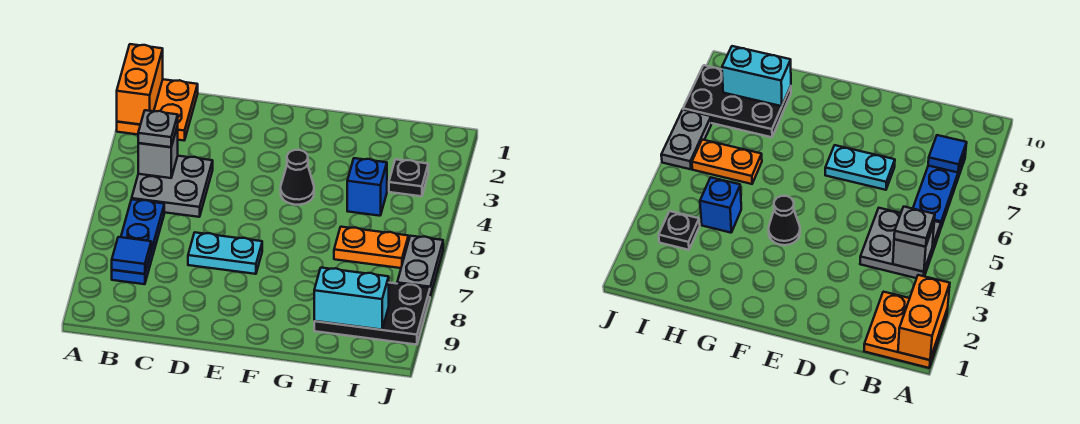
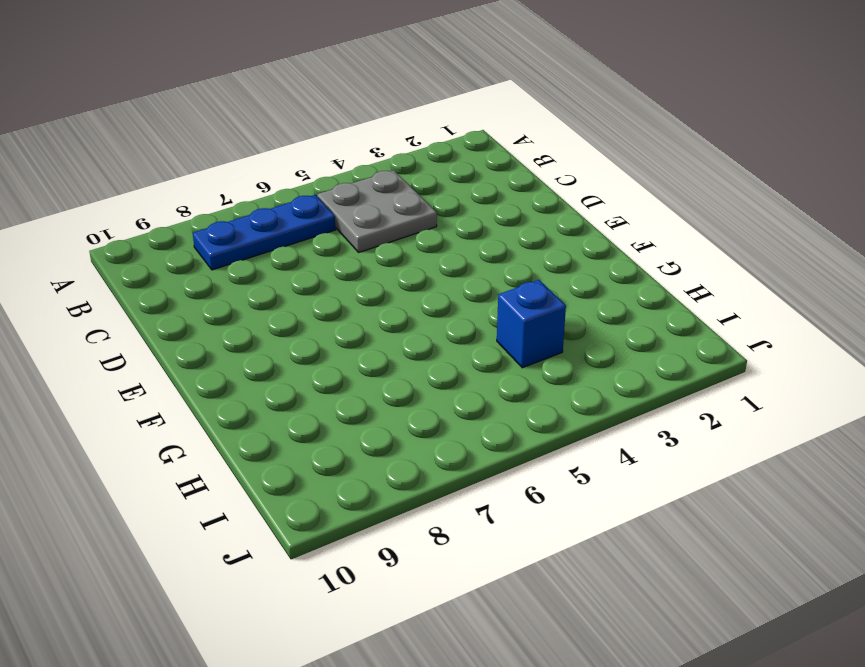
none -> orange plate A1:B2 level 1
none -> cyan plate D7:E7 level 1
none -> black cone F4 level 1

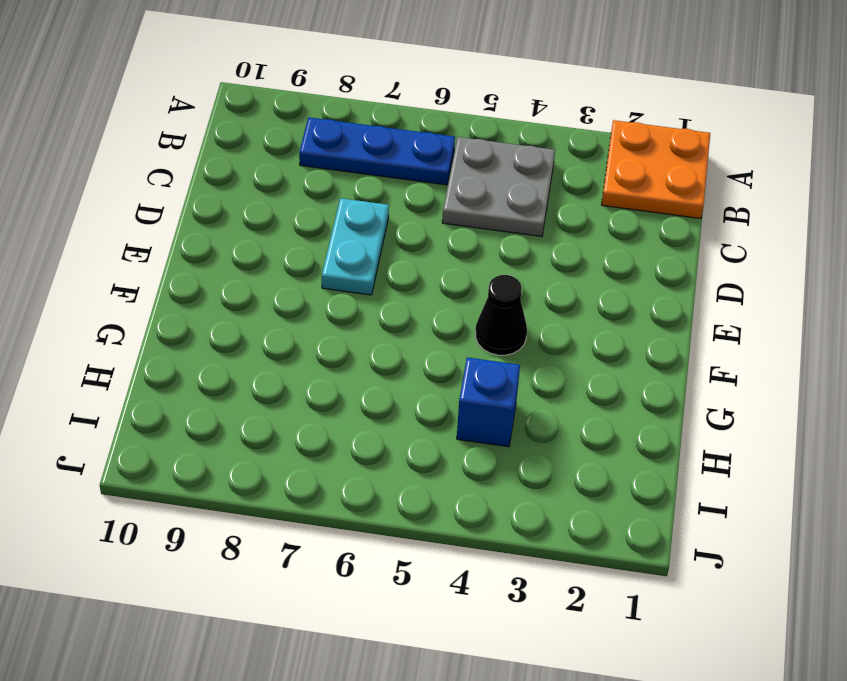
none -> orange plate H6:I6 level 1
none -> black plate H8:J9 level 1
none -> black plate I3 level 1

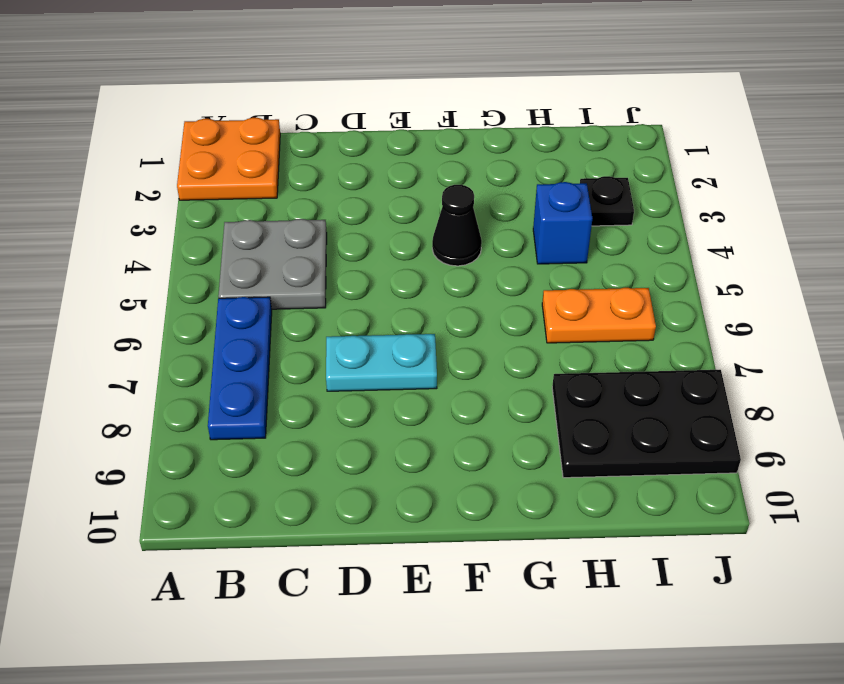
none -> grey plate J6:J7 level 1
none -> orange brick A1:A2 level 2
none -> grey brick B4 level 2

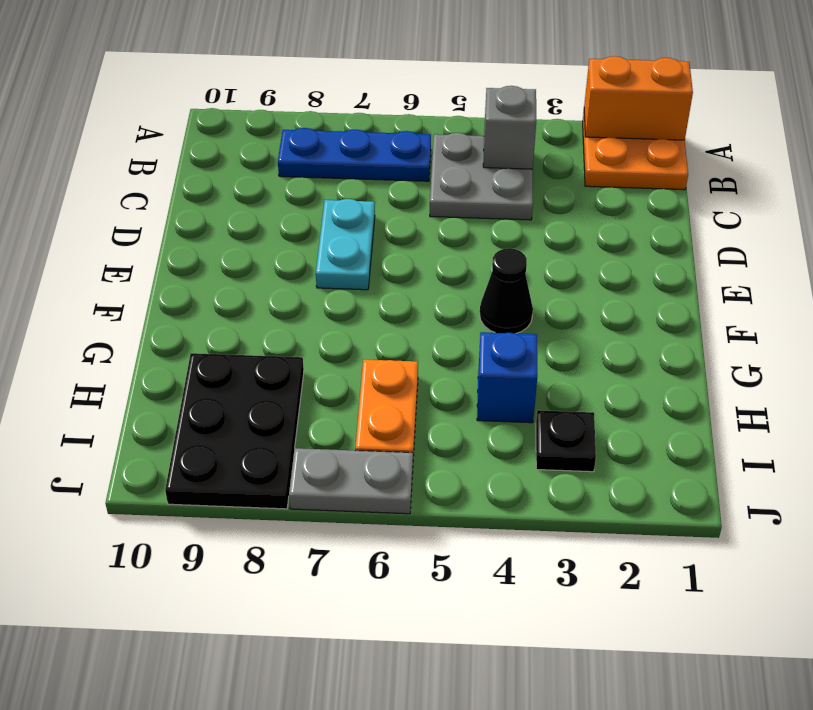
none -> blue tile B8 level 2
none -> cyan brick H9:I9 level 2
none -> grey plate B4 level 3

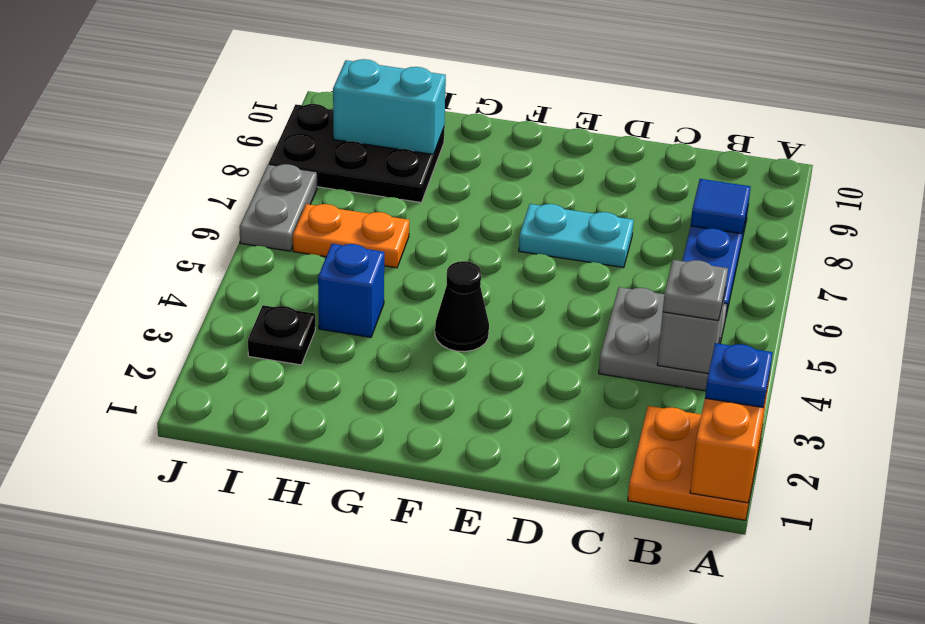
blue plate A2 level 3 -> none

